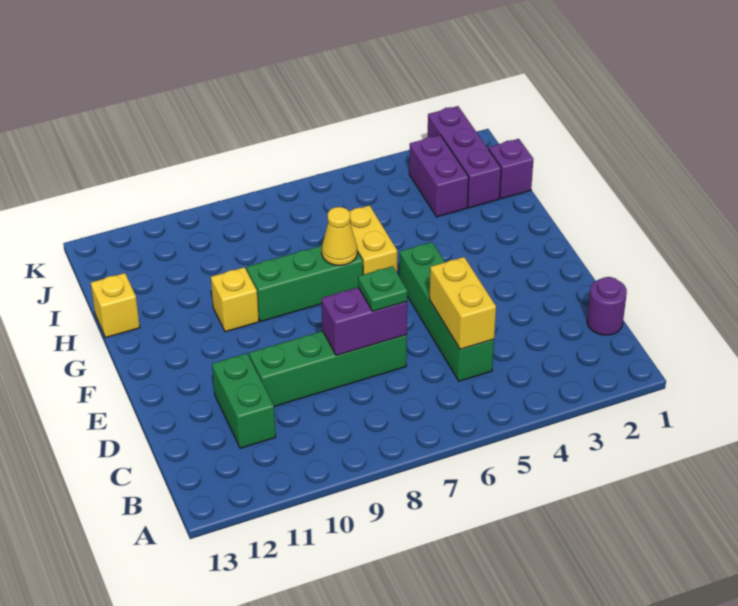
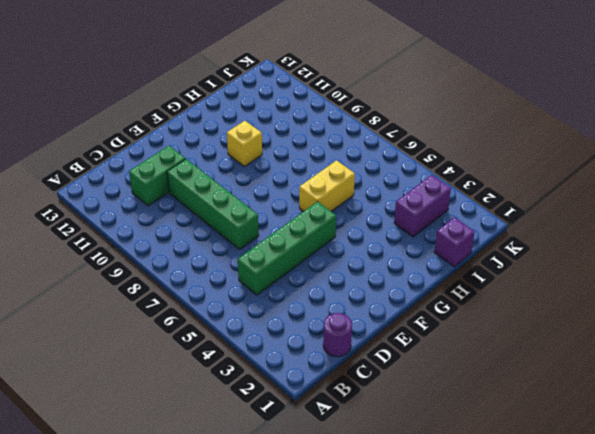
none -> green brick G7:G9 level 1
none -> yellow brick H13 level 1
none -> purple brick I2:K2 level 1

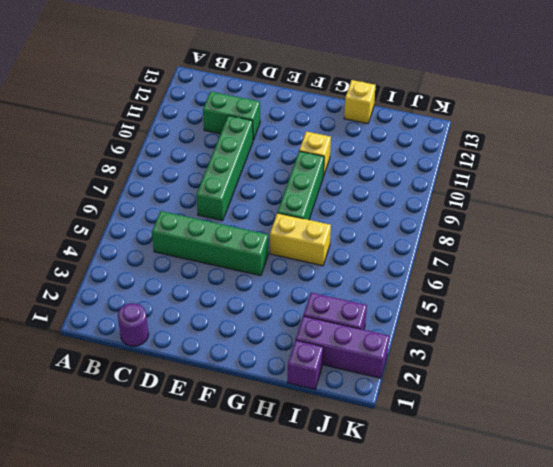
none -> yellow brick C5:D5 level 2
none -> purple brick D7:D8 level 2
none -> yellow cone G7 level 2

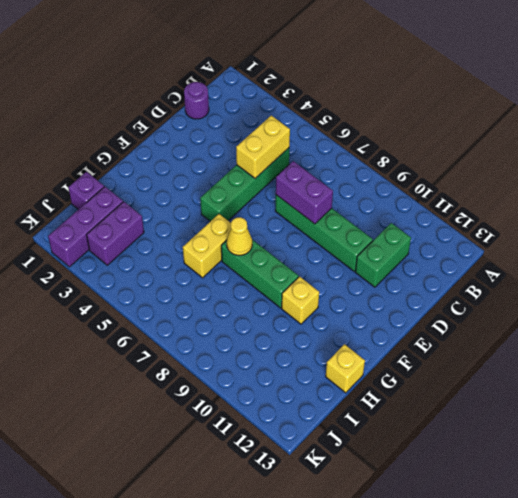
none -> green plate D7 level 3

